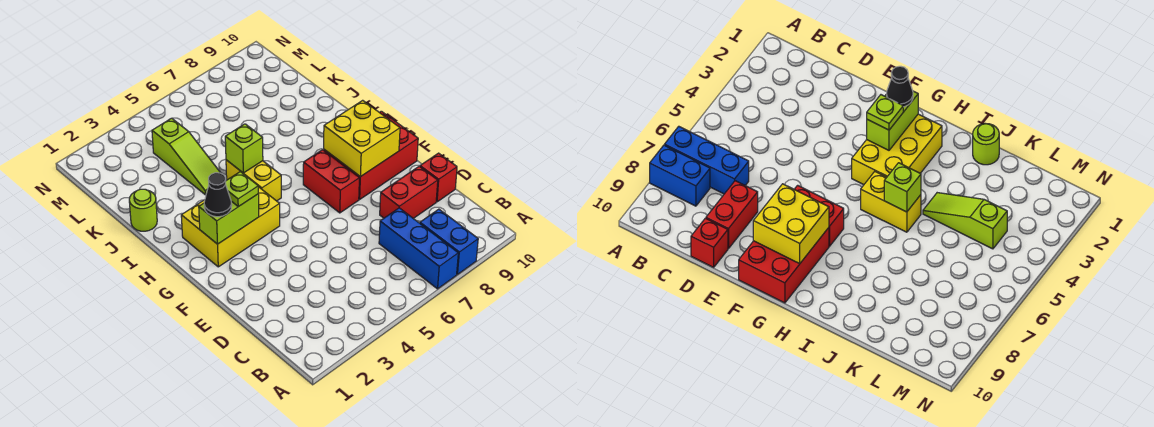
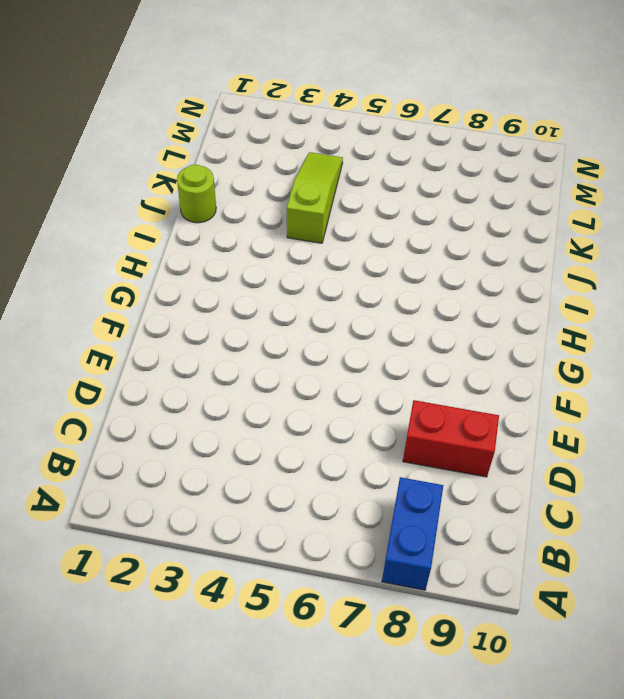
lime slope J4:L4 level 1 top J -> lime slope J4:L4 level 1 top L
none -> blue brick A7:C7 level 1
none -> red brick D10 level 1
none -> red brick F7:G7 level 1

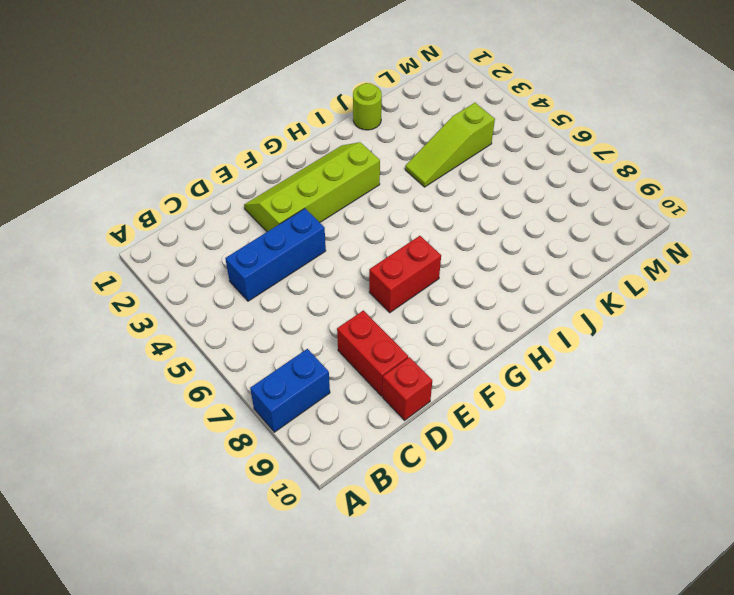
blue brick C4:E4 level 1 -> blue brick A7:C7 level 1
lime slope E2:H3 level 1 top 3 -> yellow brick G2:H4 level 1
none -> red brick F8:G10 level 1
none -> yellow brick H5:I5 level 1
none -> yellow brick F8:G9 level 2

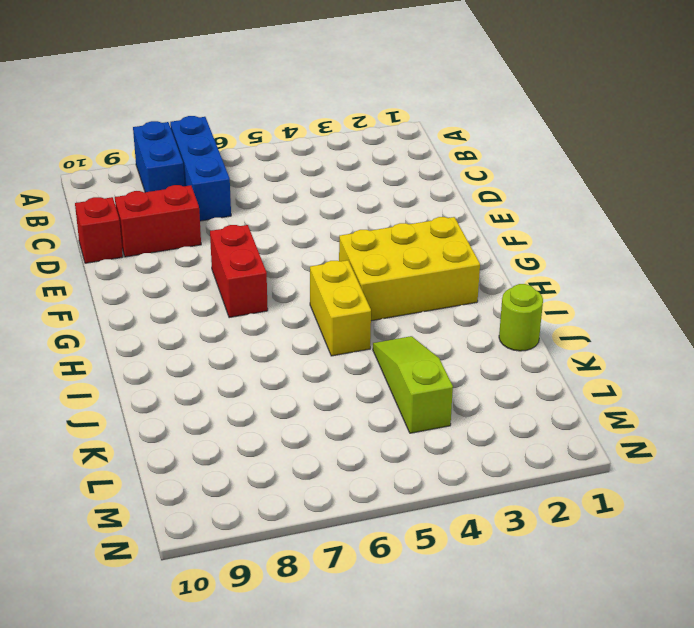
none -> red brick F8:G10 level 1
none -> yellow brick F8:G9 level 2
none -> lime brick G2:G3 level 2

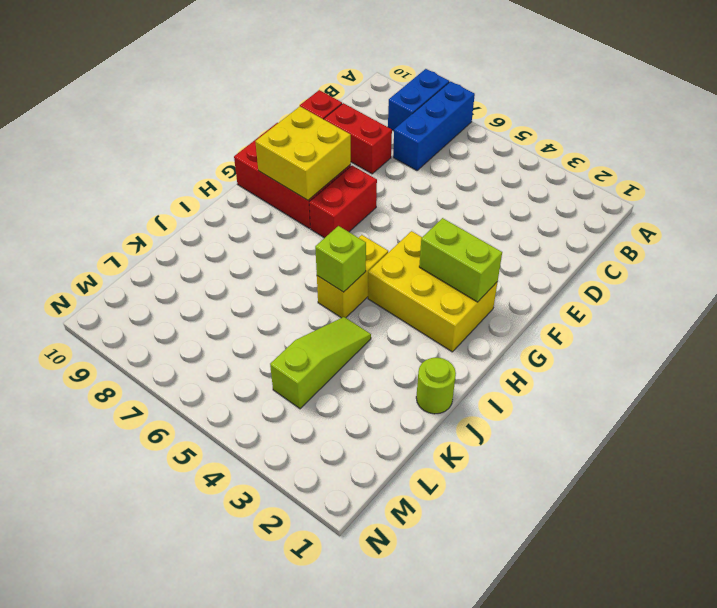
none -> black cone G2 level 3
none -> lime plate G3 level 3

